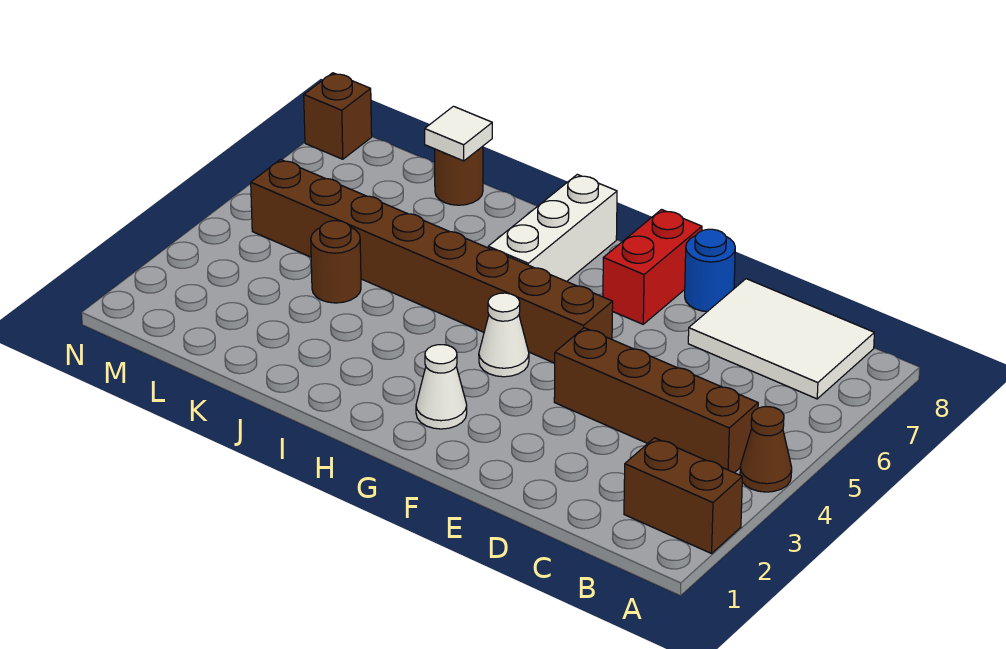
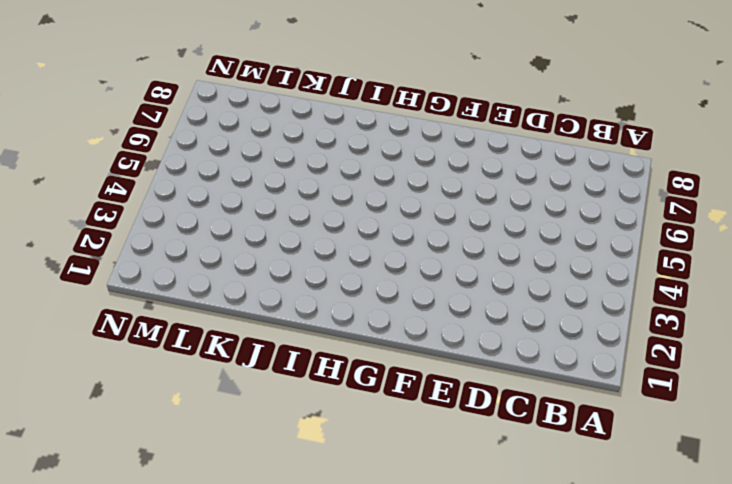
none -> brown brick A2:B2 level 1
none -> brown cone A4 level 1
none -> brown brick B4:E4 level 1

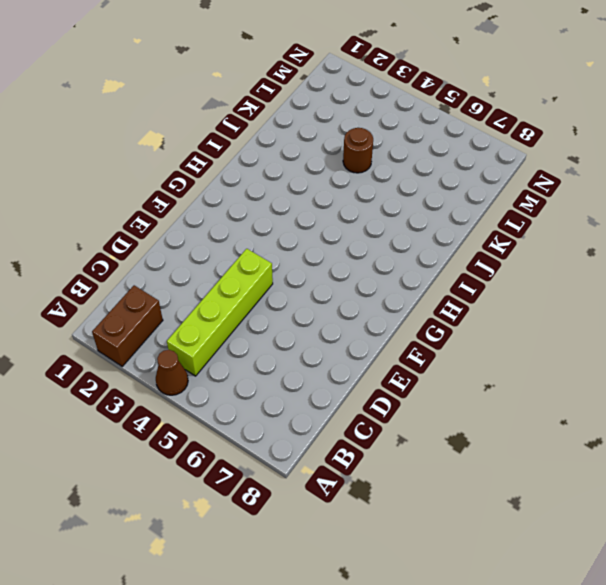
lime brick B4:E4 level 1 -> brown brick B4:E4 level 1
none -> white tile B7:D8 level 1
none -> blue round brick E8 level 1
none -> brown brick F5:M5 level 1

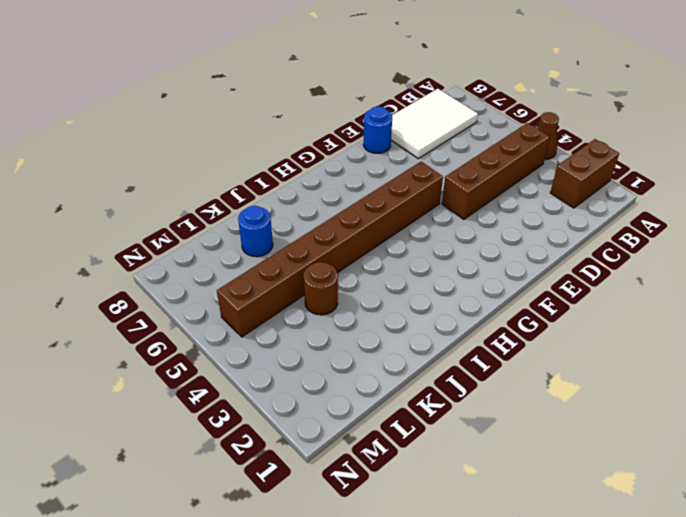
blue round brick K7 level 1 -> none
none -> red brick F7:F8 level 1
none -> white cone G2 level 1
none -> white cone G4 level 1

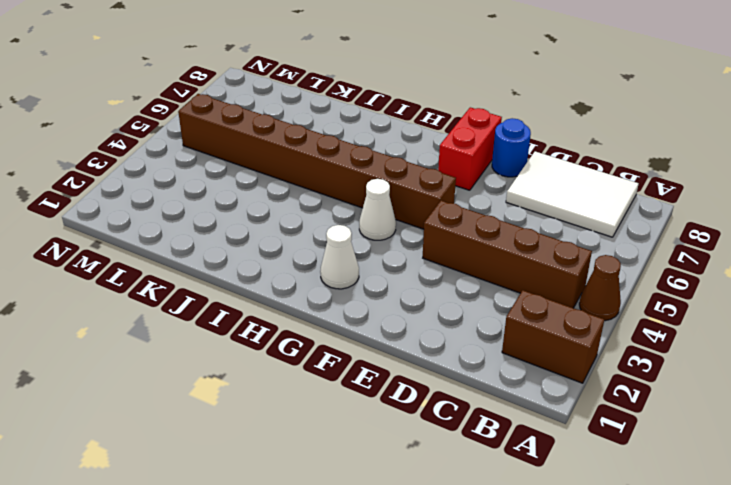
none -> white brick H6:H8 level 1
none -> brown round brick K4 level 1
none -> brown round brick K8 level 1

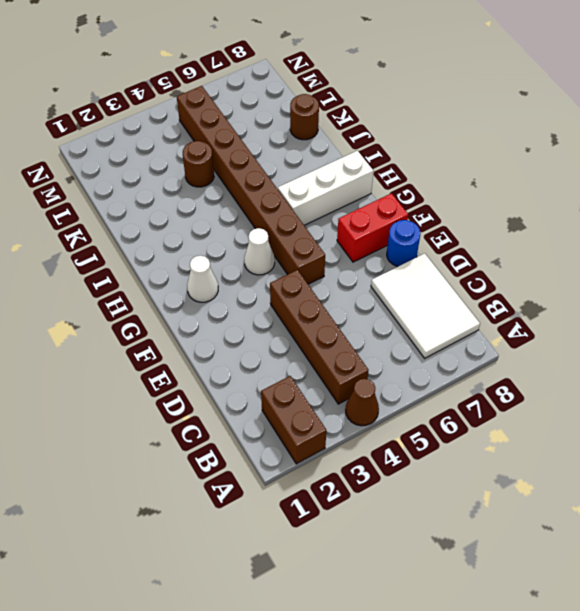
none -> brown brick N8 level 1
none -> white tile K8 level 2

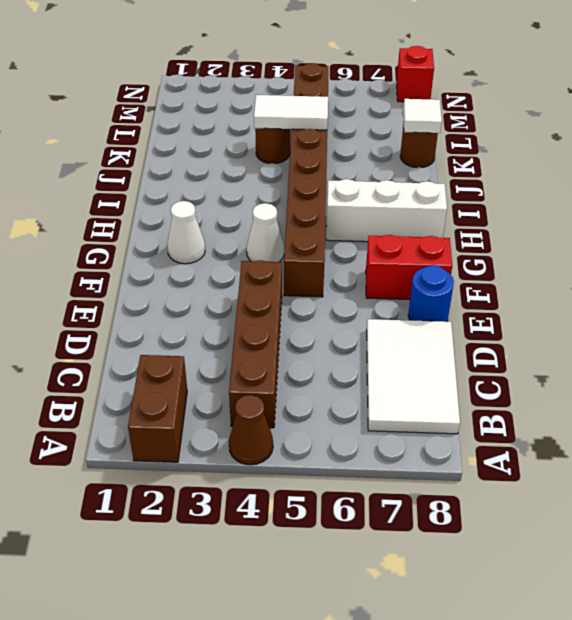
white tile K4:K5 level 2 -> none
red brick N8 level 1 -> brown brick N8 level 1

